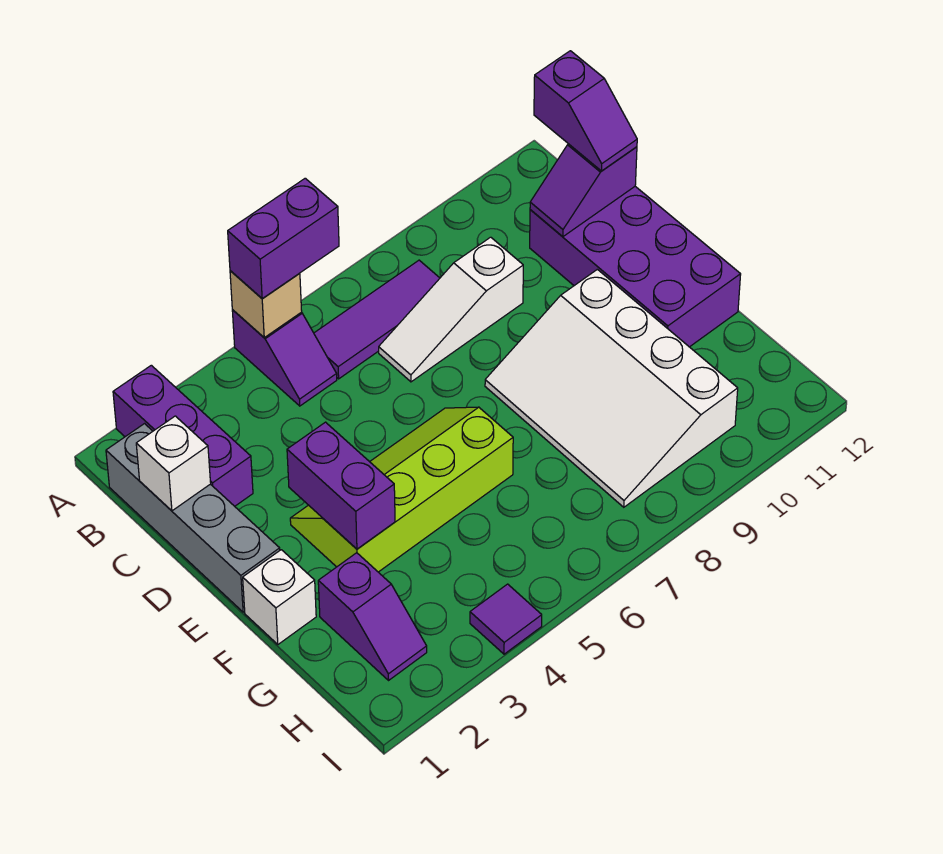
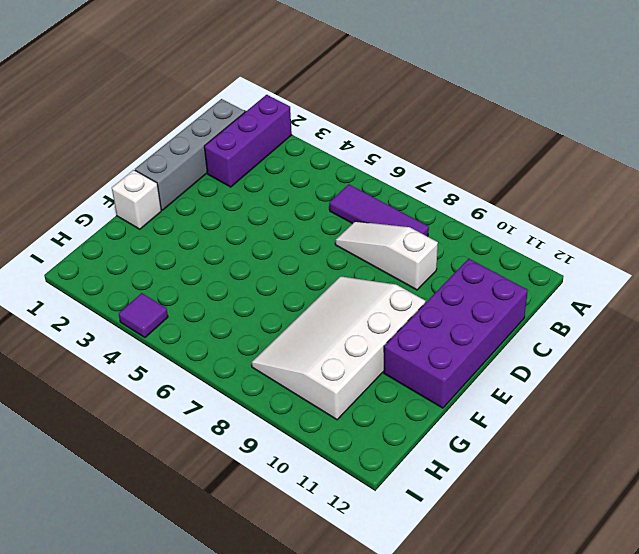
none -> purple slope A5:B5 level 1 top A
none -> lime slope E3:F6 level 1 top F
none -> purple slope G2:H2 level 1 top G

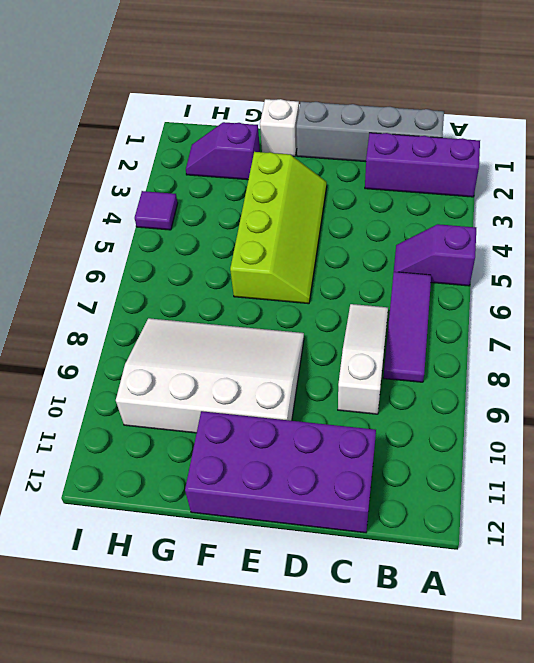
none -> tan brick A5 level 2
none -> white brick C1 level 2
none -> purple slope C11:C12 level 2 top 12

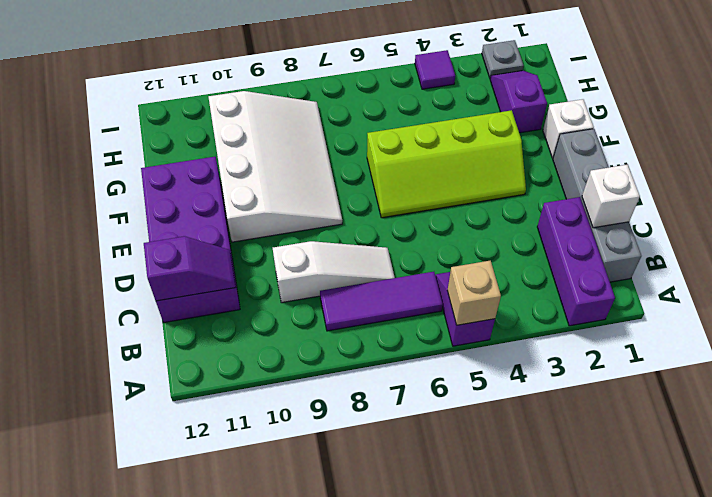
grey plate I2 level 1 -> none
none -> purple brick E3:F3 level 2
none -> purple brick A5:A6 level 3
none -> purple slope B12:C12 level 3 top B

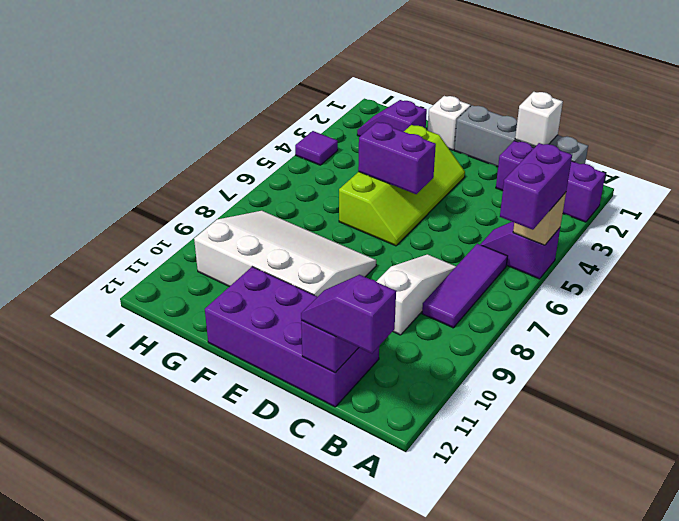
purple brick E5:F5 level 2 -> purple brick E3:F3 level 2

